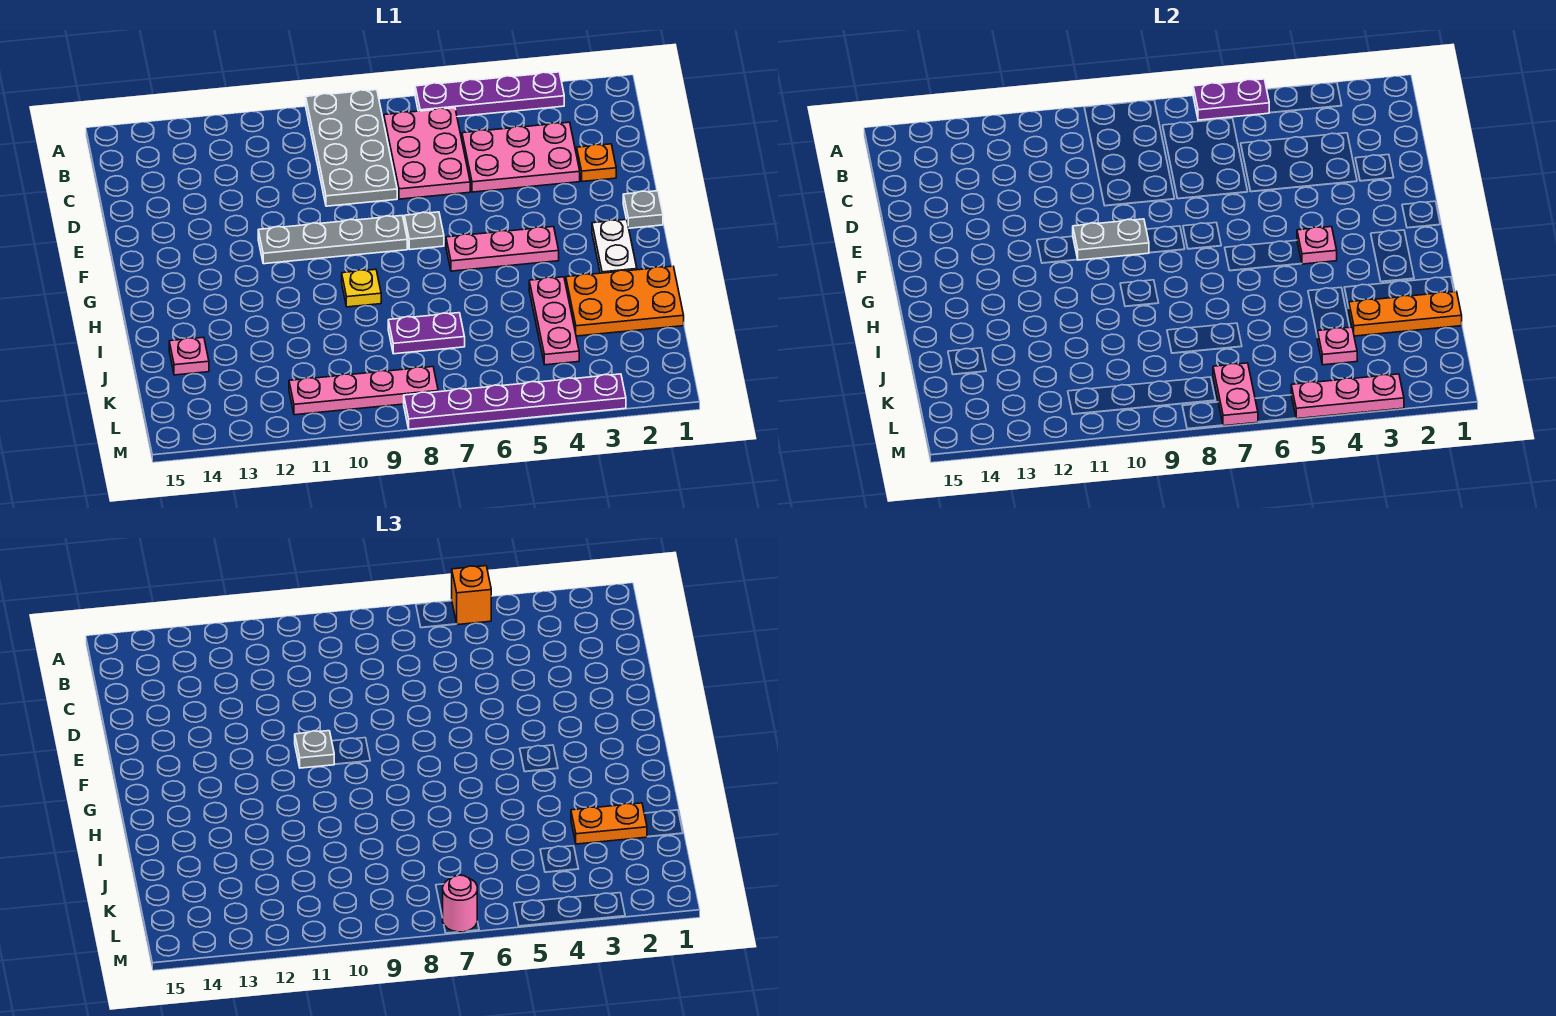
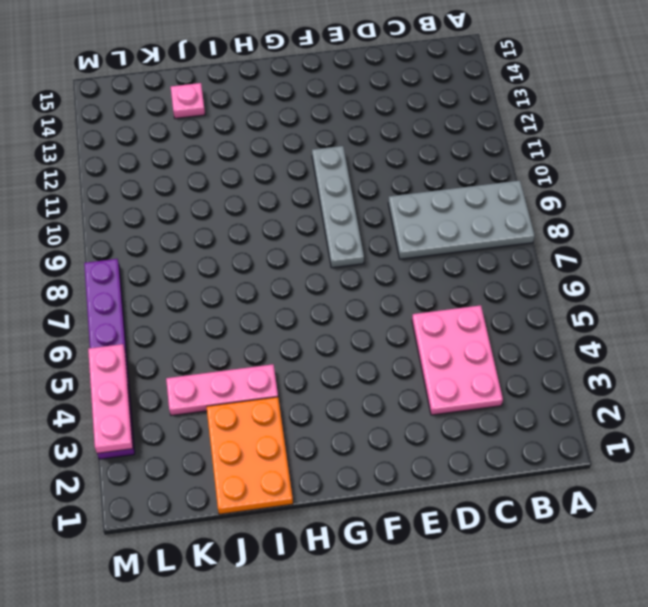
none -> purple plate A3:A6 level 1
none -> pink plate B6:D7 level 1
none -> orange plate D2 level 1

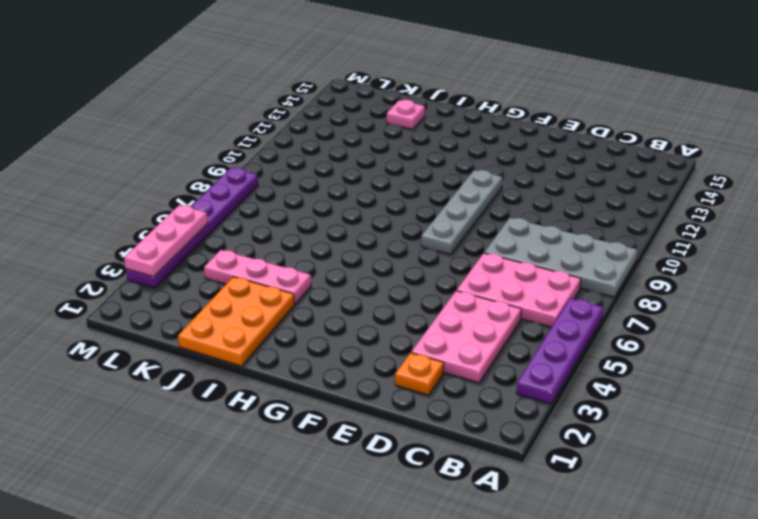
none -> grey plate F1 level 1
none -> grey plate F7 level 1
none -> white plate G2:H2 level 1

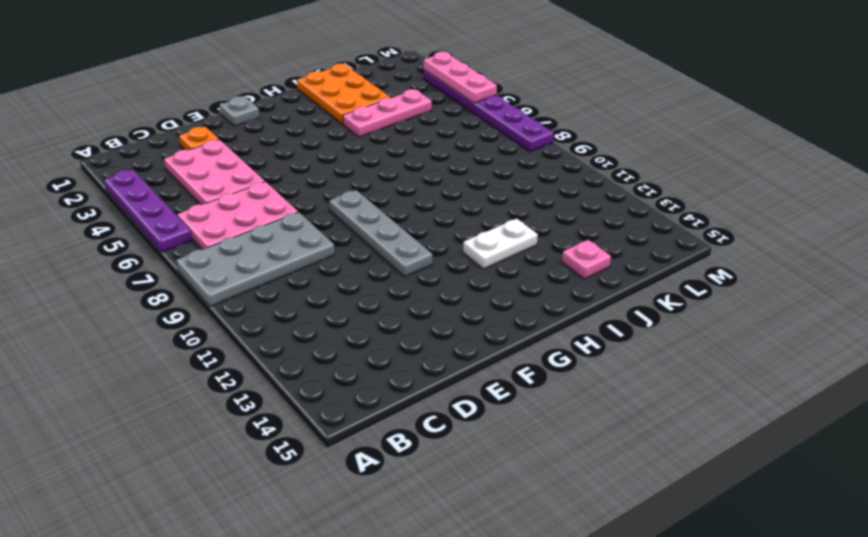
white plate H12:I12 level 1 -> white plate G2:H2 level 1
none -> grey plate F7 level 1
none -> pink plate G4:G6 level 1
none -> yellow plate H9 level 1

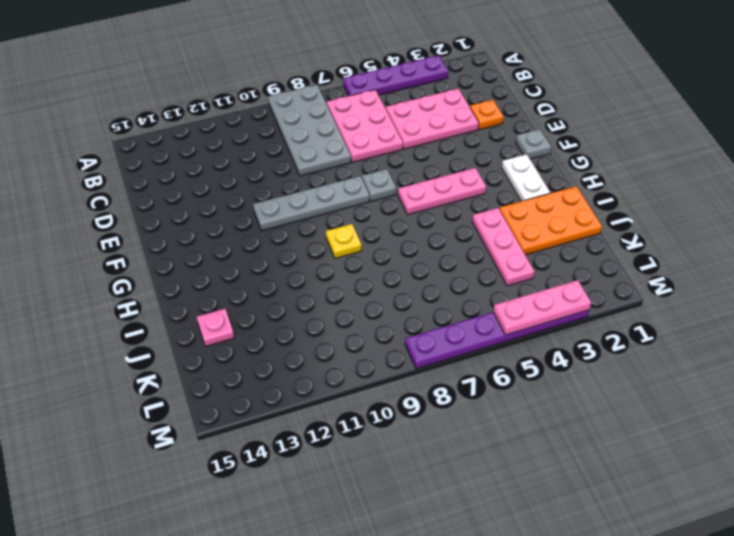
none -> purple plate J7:J8 level 1
none -> pink plate L8:L11 level 1
none -> purple plate A5:A6 level 2

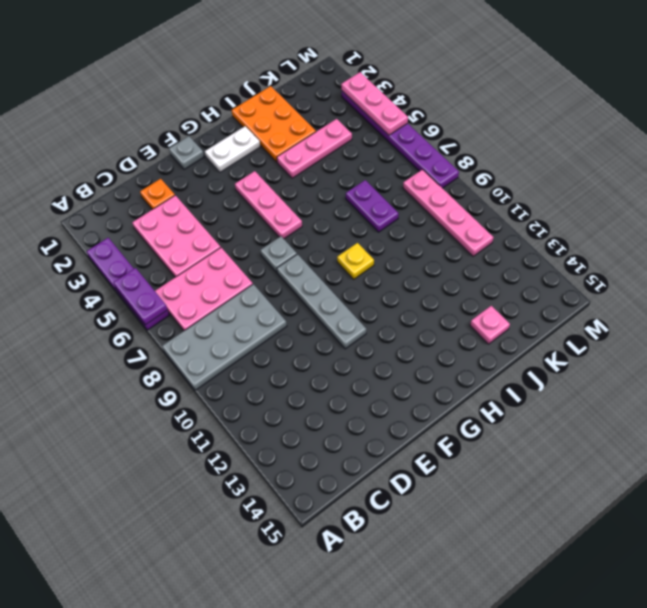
none -> grey plate F9:F10 level 2
none -> pink plate G4 level 2
none -> orange plate J1:J3 level 2

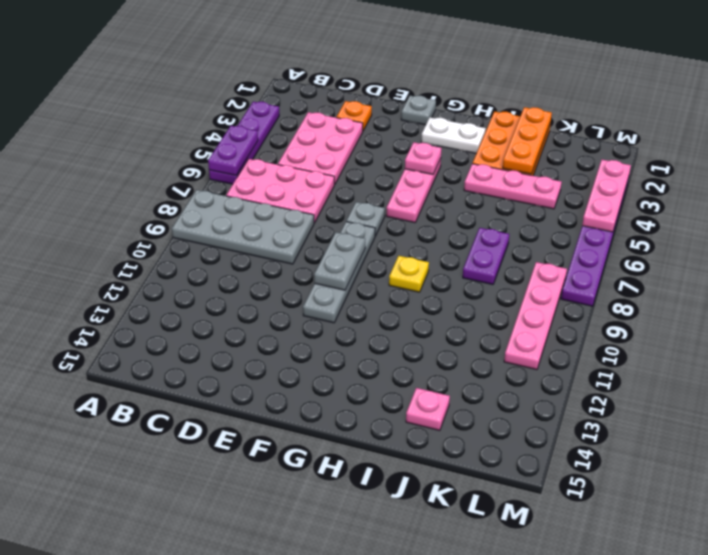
none -> pink plate K4 level 2
none -> pink plate L7:M7 level 2
none -> orange brick A5 level 3

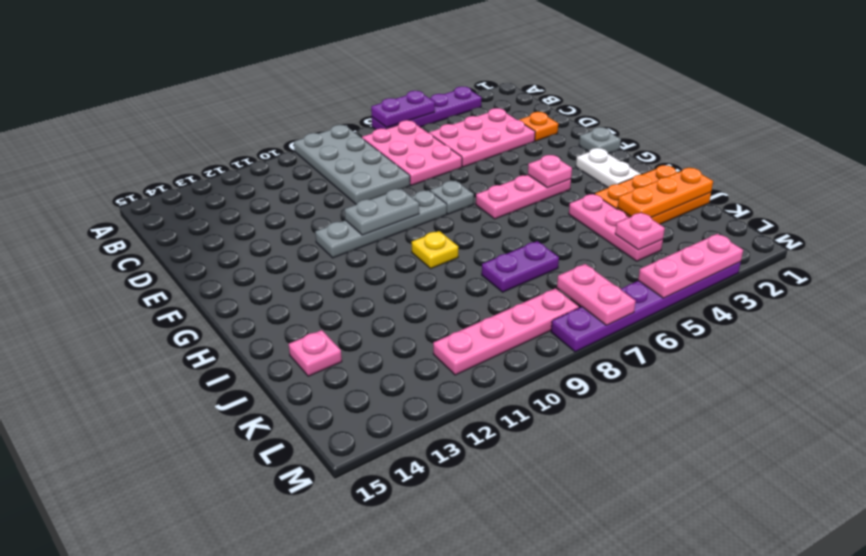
none -> orange brick A5 level 3
none -> grey plate F10 level 3
none -> orange plate J2:J3 level 3

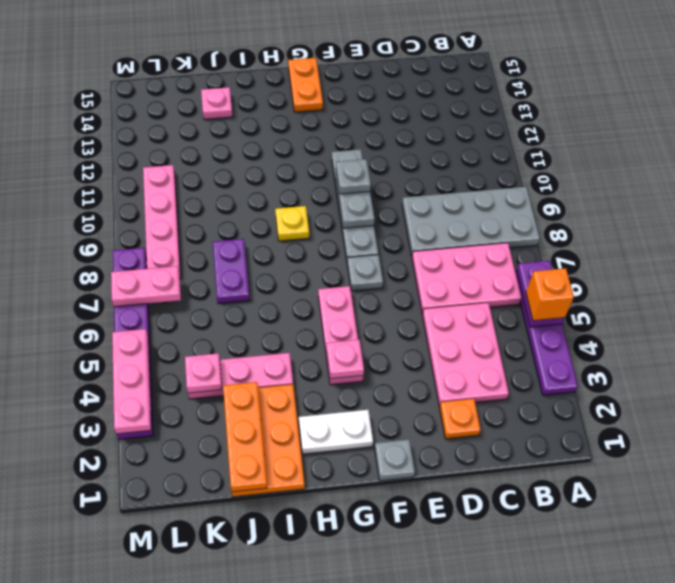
orange plate G14:G15 level 1 -> orange plate J2:J3 level 3
none -> pink round brick M7 level 3

